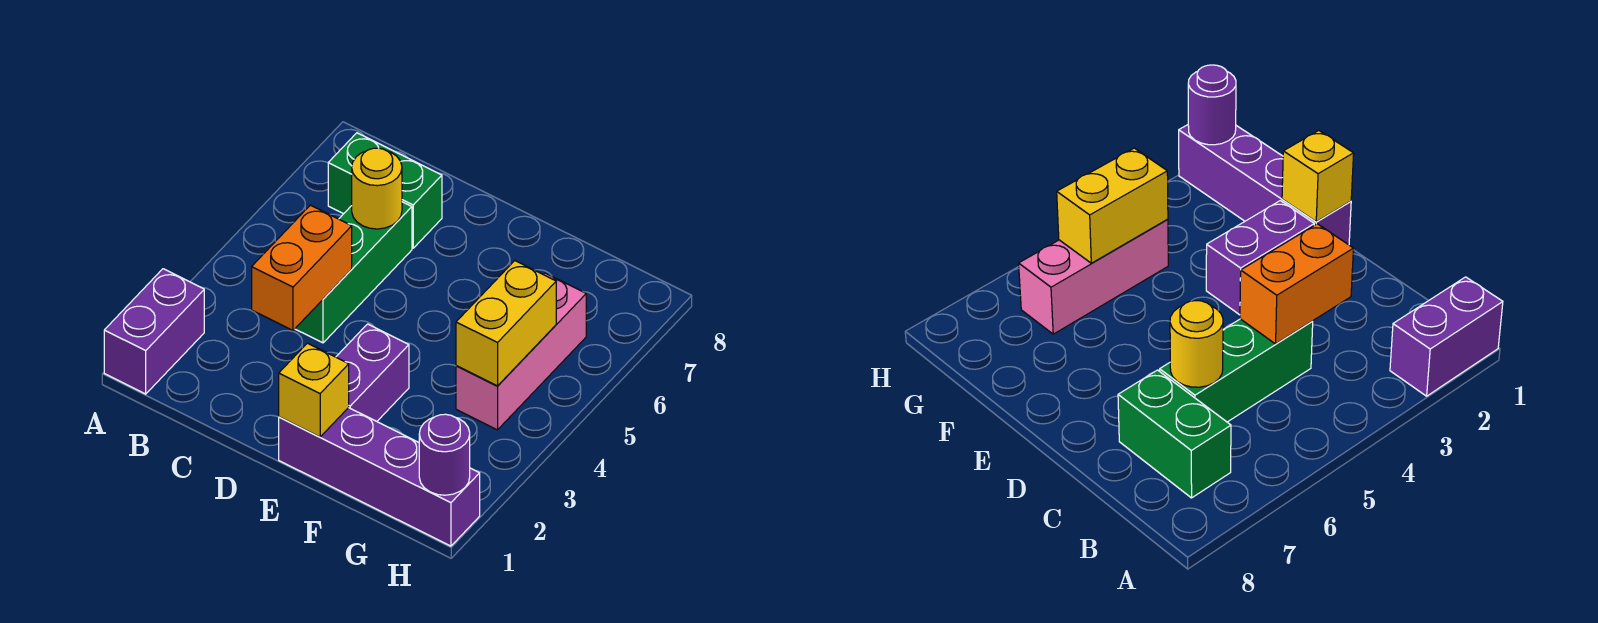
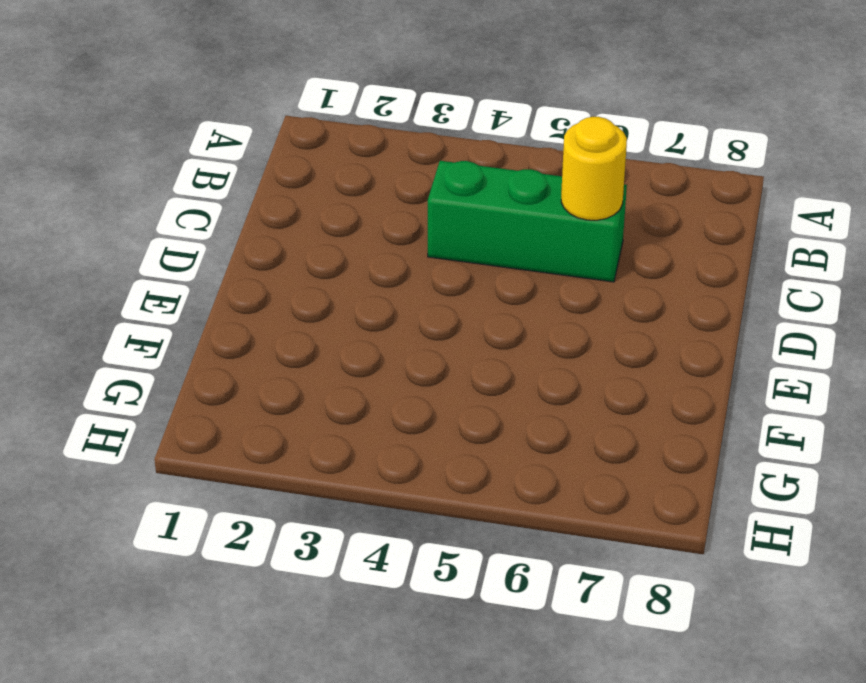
none -> purple brick A1:A2 level 1
none -> green brick B7:C7 level 1

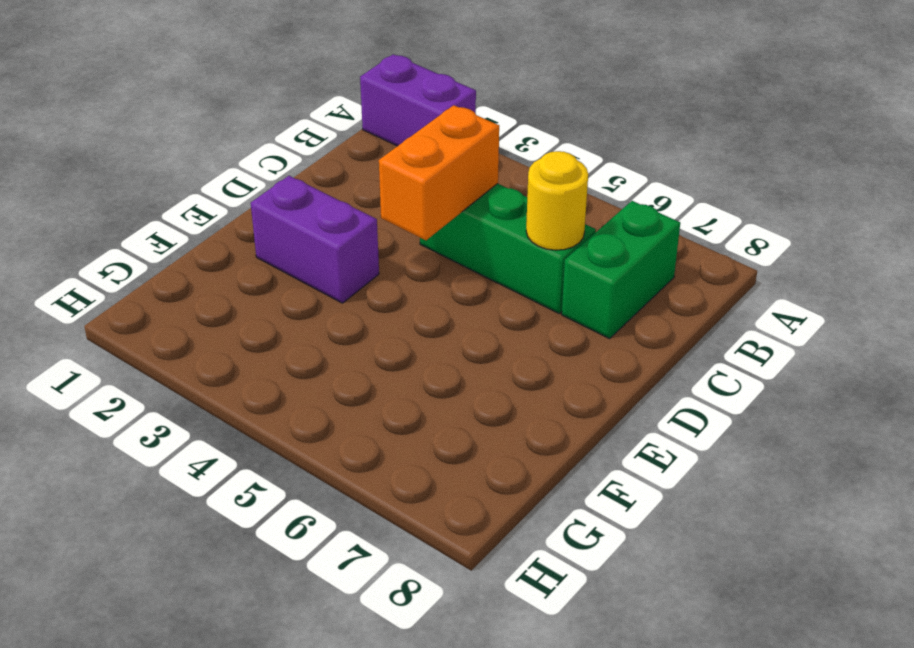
orange brick C4:D4 level 2 -> orange brick C3:C4 level 2
none -> purple brick E1:H1 level 1
none -> pink brick G4:G6 level 1

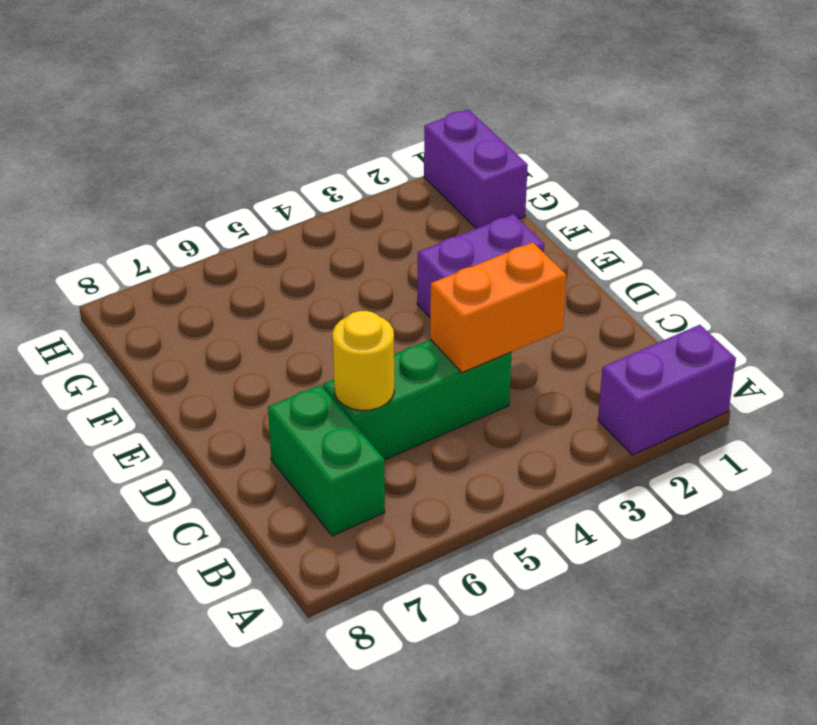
purple brick G1:H1 level 1 -> purple brick E1:H1 level 1
none -> pink brick G4:G6 level 1
none -> yellow brick E1 level 2

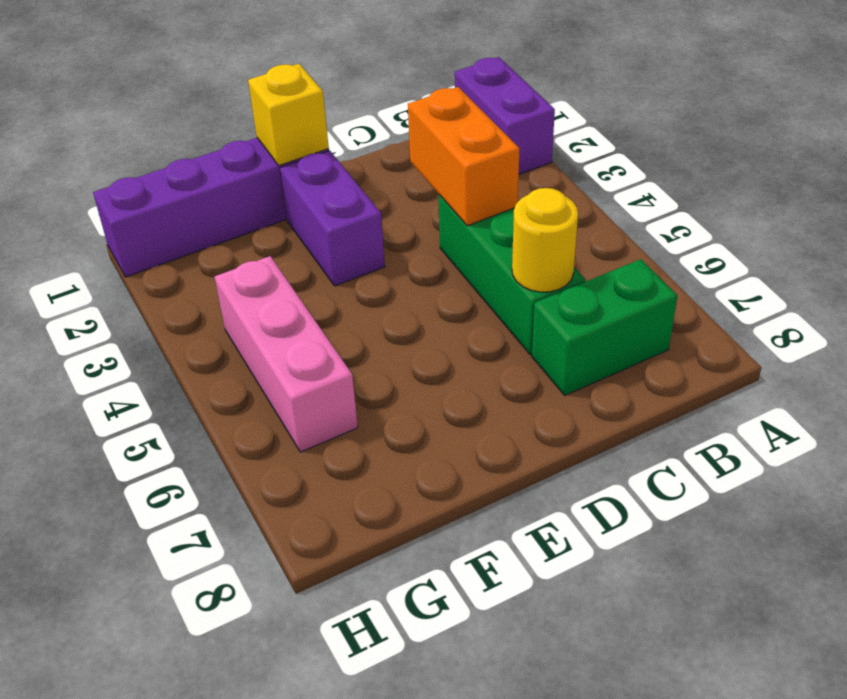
none -> yellow brick G4:G5 level 2
none -> purple round brick H1 level 2

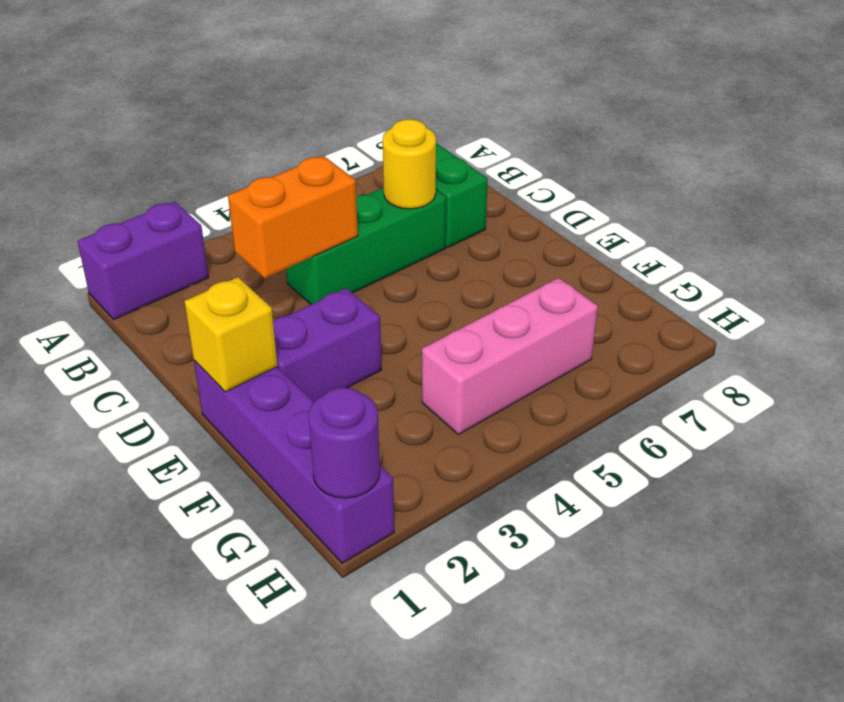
none -> yellow brick G4:G5 level 2

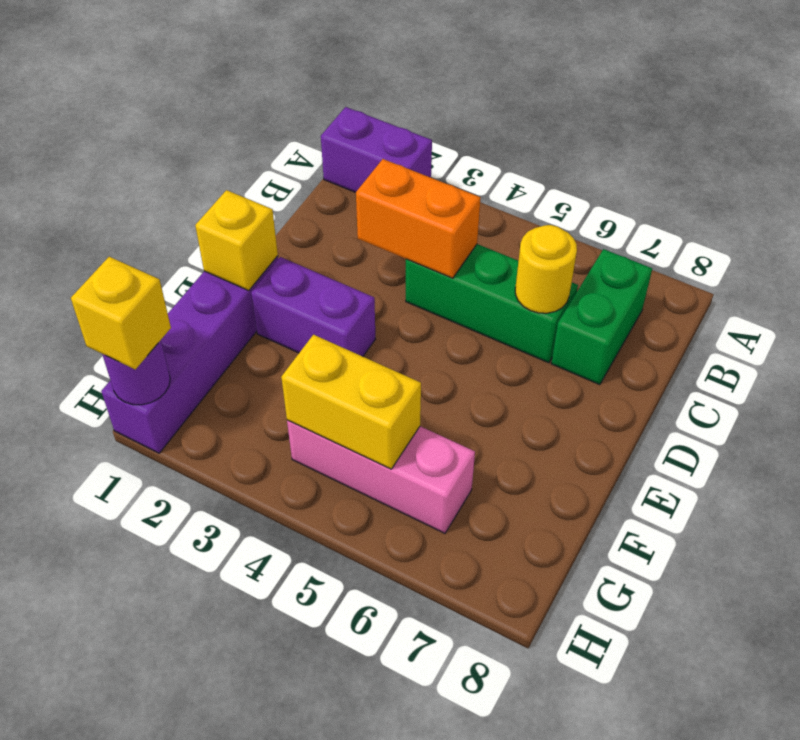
yellow brick H1 level 3 -> none

